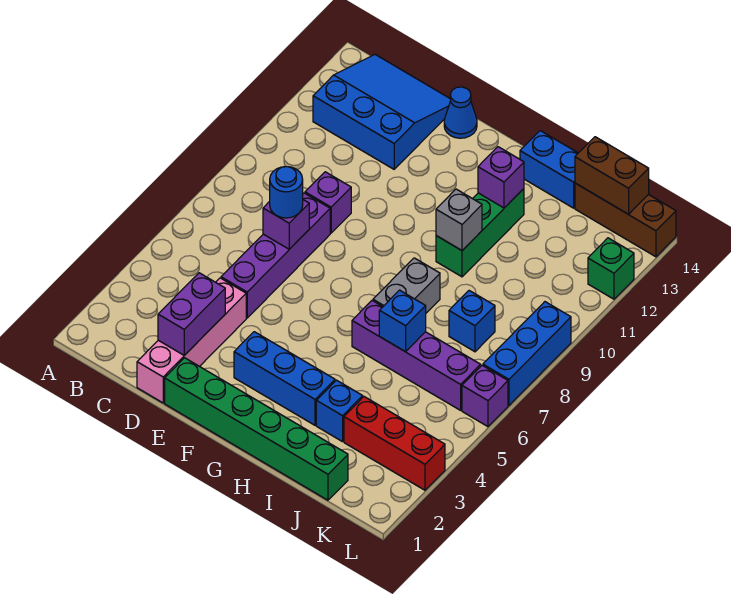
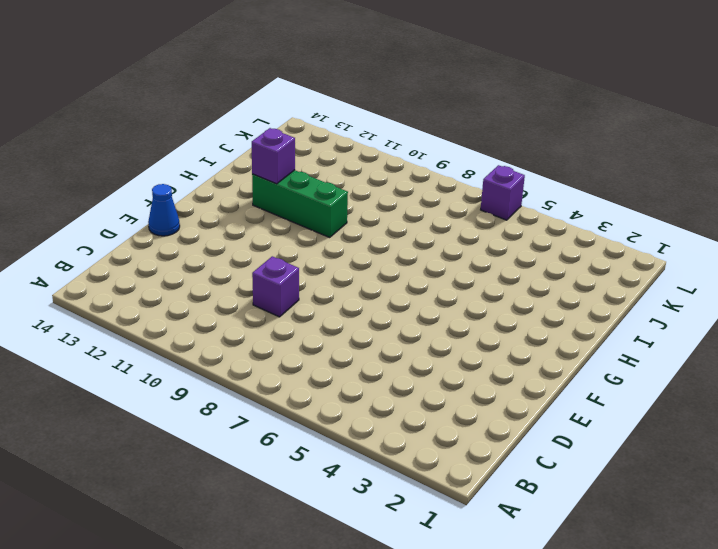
none -> blue slope B12:D14 level 1 top 12
none -> pink brick D1:D4 level 1
none -> purple brick D5:D8 level 1

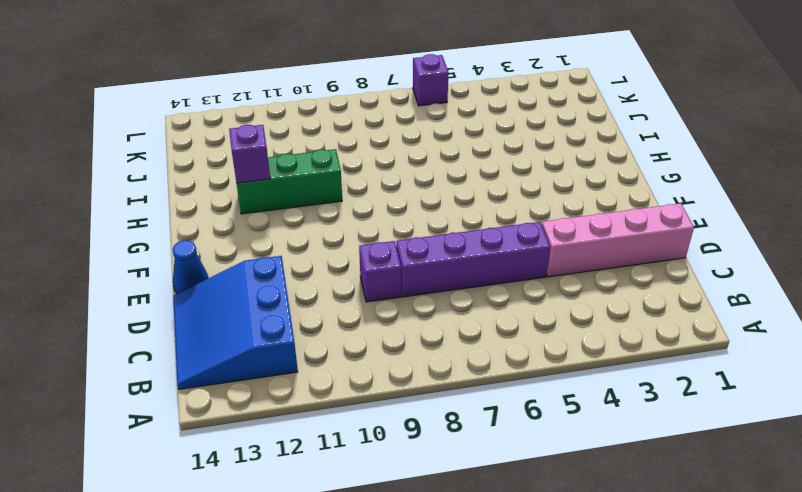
none -> green brick E1:J1 level 1
none -> blue brick F3:H3 level 1
none -> purple brick H6:K6 level 1

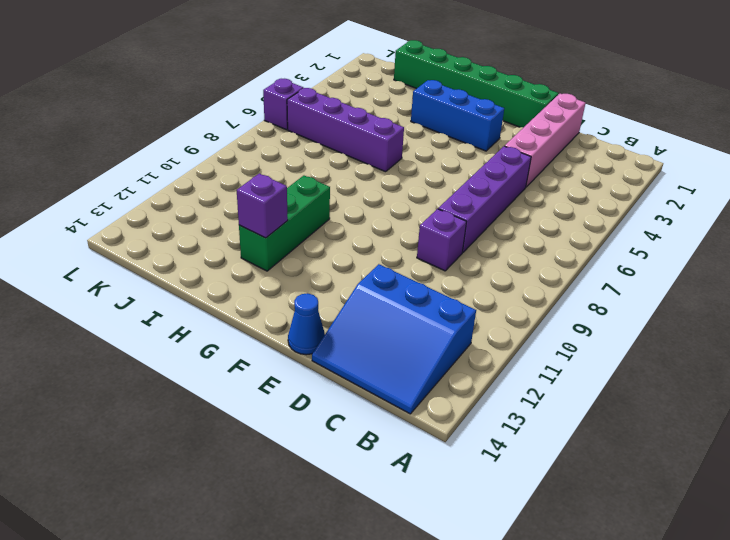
none -> grey brick H7:H8 level 1
none -> blue brick H14:I14 level 1
none -> blue brick I3 level 1

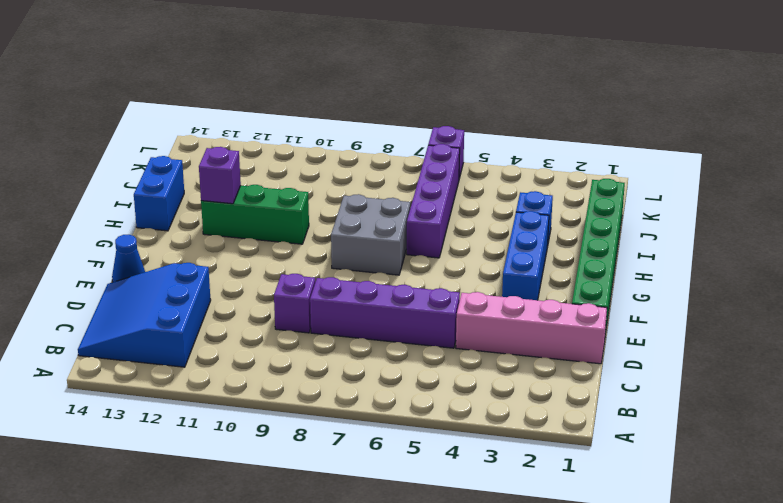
grey brick G7:H8 level 1 -> grey brick H7:H8 level 1
none -> red brick J3:L3 level 1
none -> blue brick J8 level 1
none -> brown brick J14:L14 level 1

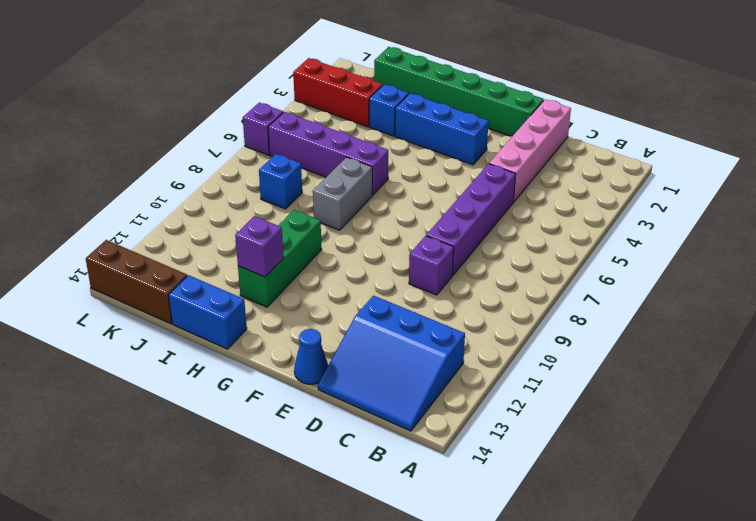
none -> blue brick L7:L9 level 1
none -> green brick L12 level 1
none -> purple brick D2:D3 level 2

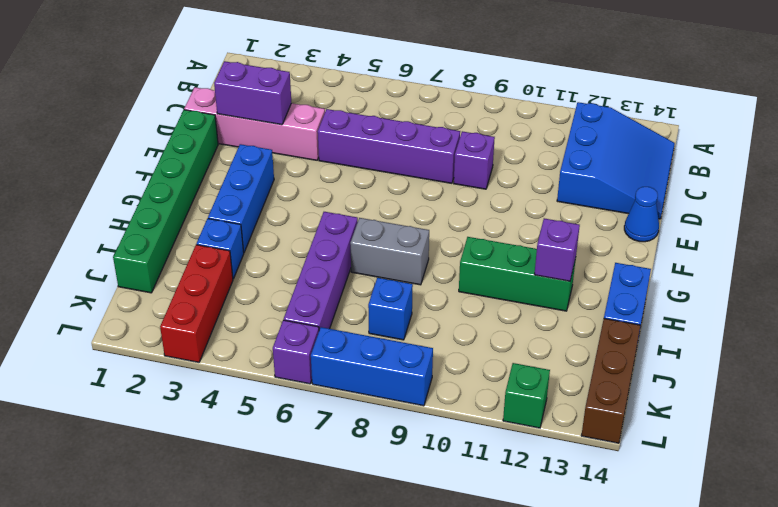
none -> purple brick D7 level 2
none -> grey brick H10 level 2
none -> blue brick I6 level 2

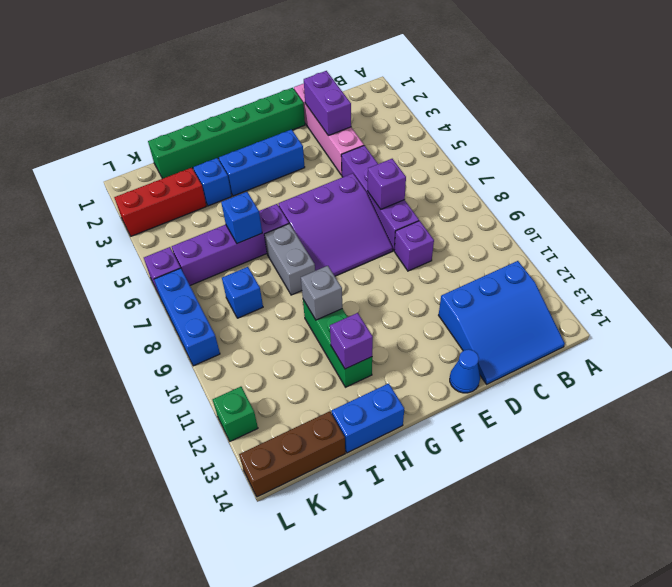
purple slope E6:G8 level 1 top 6 -> none
none -> brown brick J14:K14 level 2
none -> blue round brick D7 level 3

